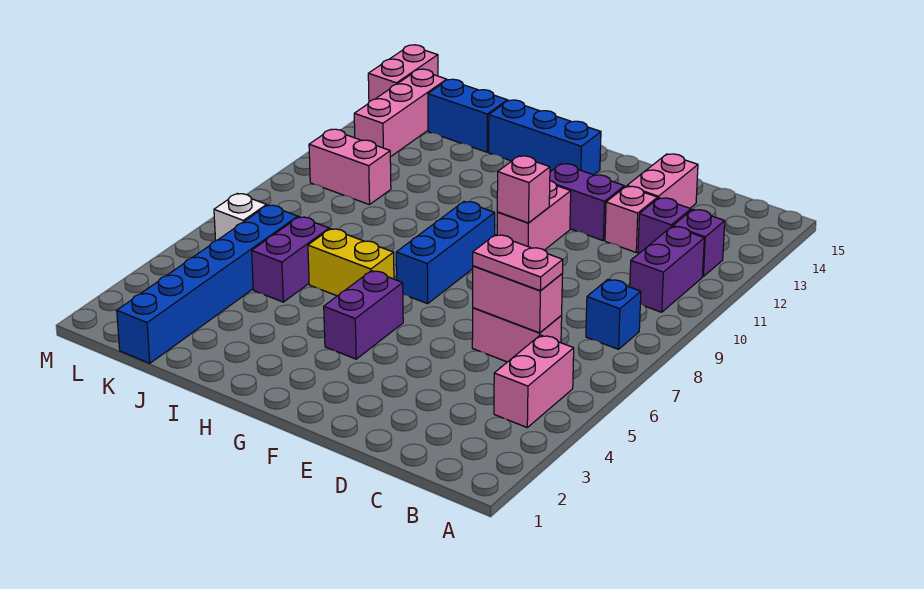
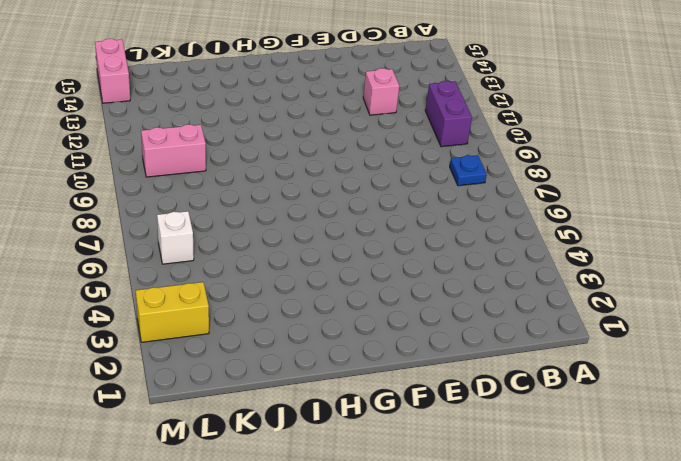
blue plate B8 level 1 -> blue brick B8 level 1
yellow brick L3:M3 level 1 -> yellow brick H6:I6 level 1
none -> pink brick B4:B5 level 1
none -> purple brick B12 level 1
none -> pink brick C6:D6 level 1

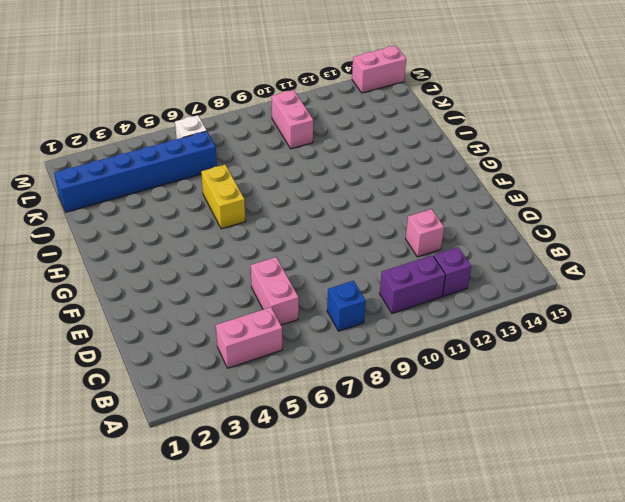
none -> purple brick C12 level 1
none -> pink brick D13:D14 level 1
none -> purple brick E12:F12 level 1

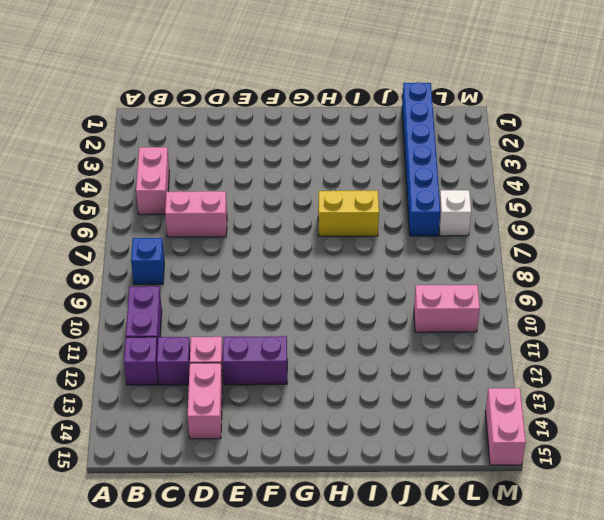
none -> pink brick F10:F11 level 1
none -> purple brick G4:G5 level 1
none -> blue brick G7:G9 level 1

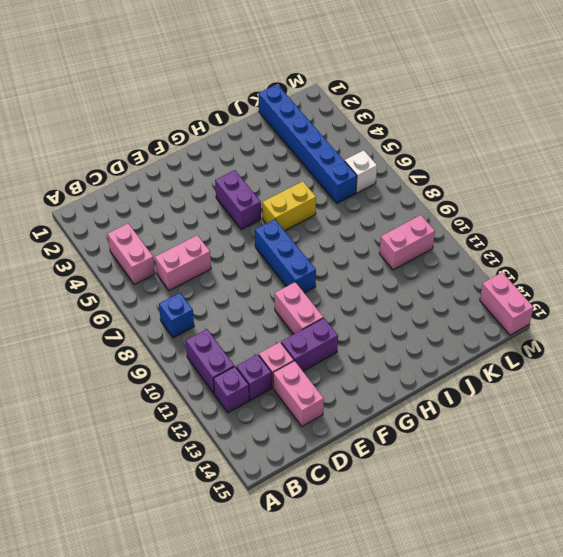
none -> blue brick G14:I14 level 1
none -> purple brick J5:J6 level 1
none -> blue brick J14:K14 level 1

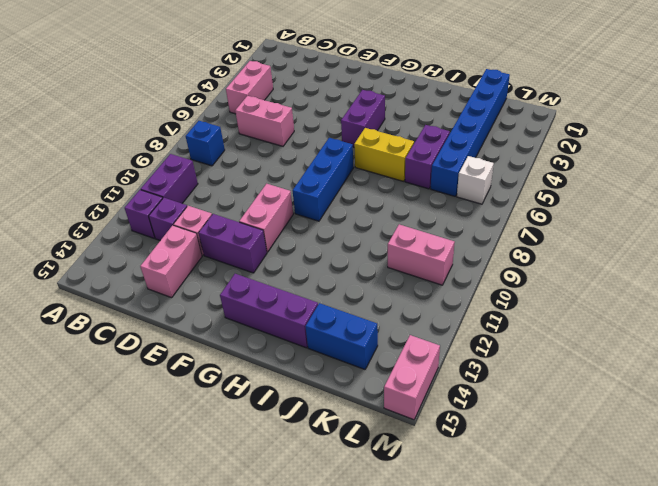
purple brick G14:I14 level 1 -> blue brick G14:I14 level 1
none -> pink brick L12:L14 level 1
none -> pink brick C6:D6 level 2
none -> pink brick F10 level 2

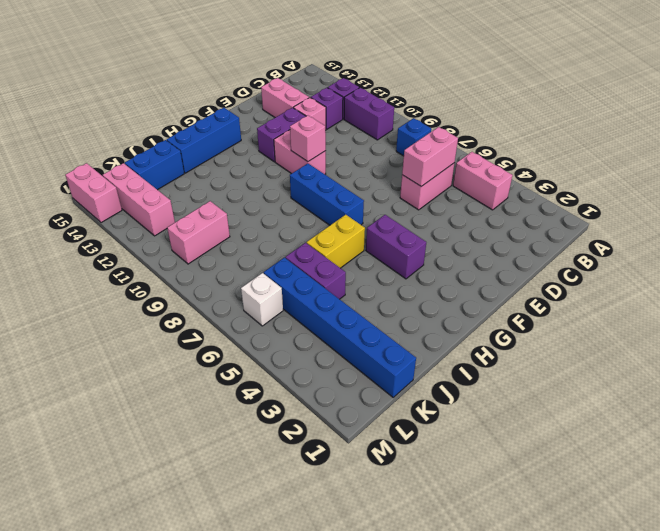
none -> pink plate C6:D6 level 3

